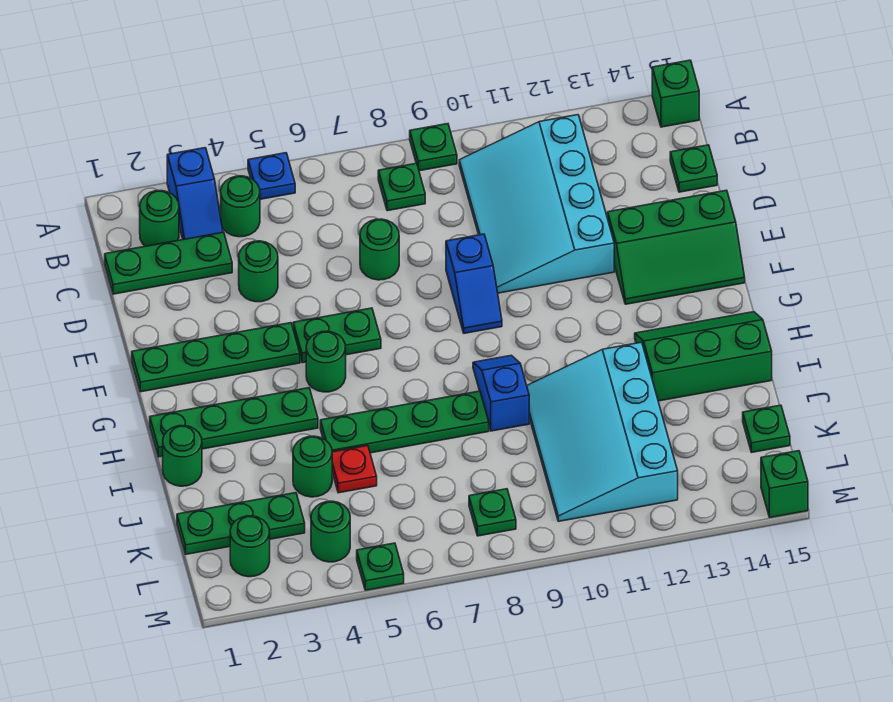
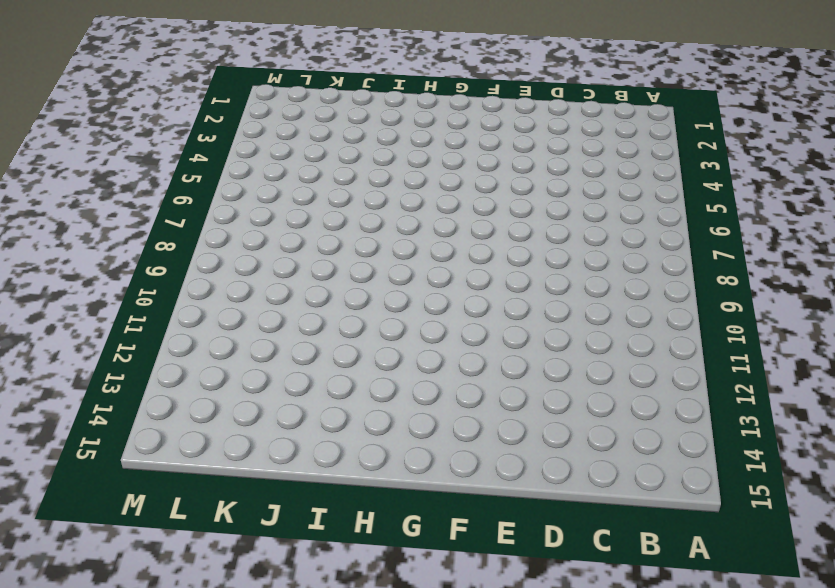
none -> blue slope A3:B3 level 1 top A
none -> blue plate A5 level 1
none -> green plate A9 level 1
none -> green brick A15 level 1

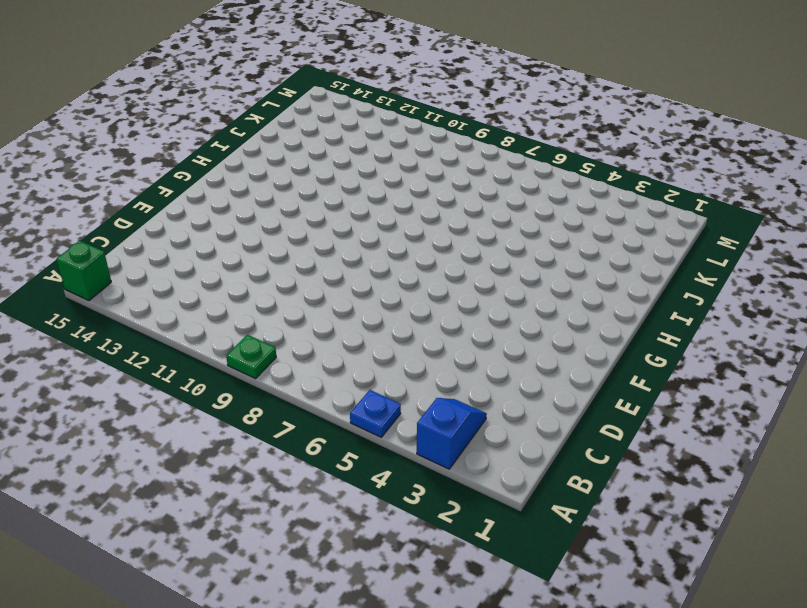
none -> green round brick B2 level 1
none -> green round brick B4 level 1
none -> green plate B8 level 1
none -> cyan slope B10:E12 level 1 top 12

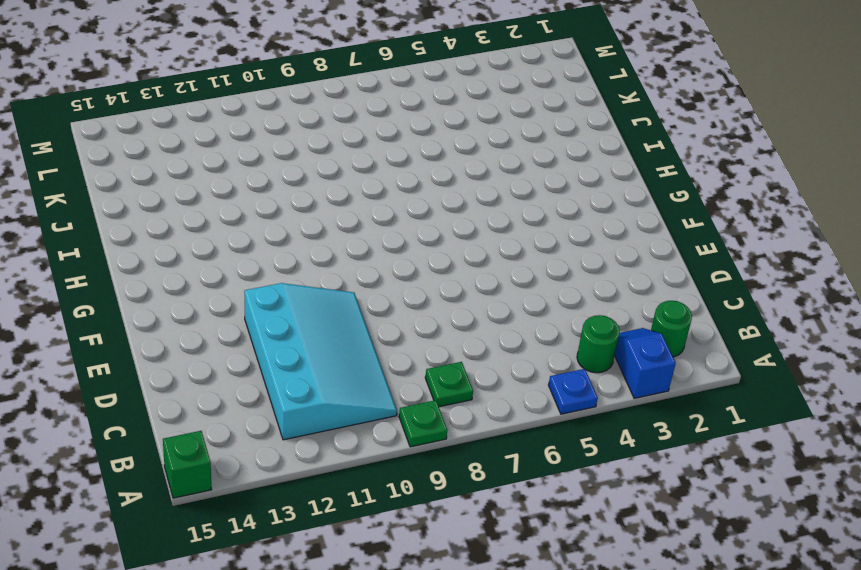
none -> green plate C1:C3 level 1
none -> green plate C15 level 1
none -> green round brick D4 level 1
none -> green round brick D7 level 1

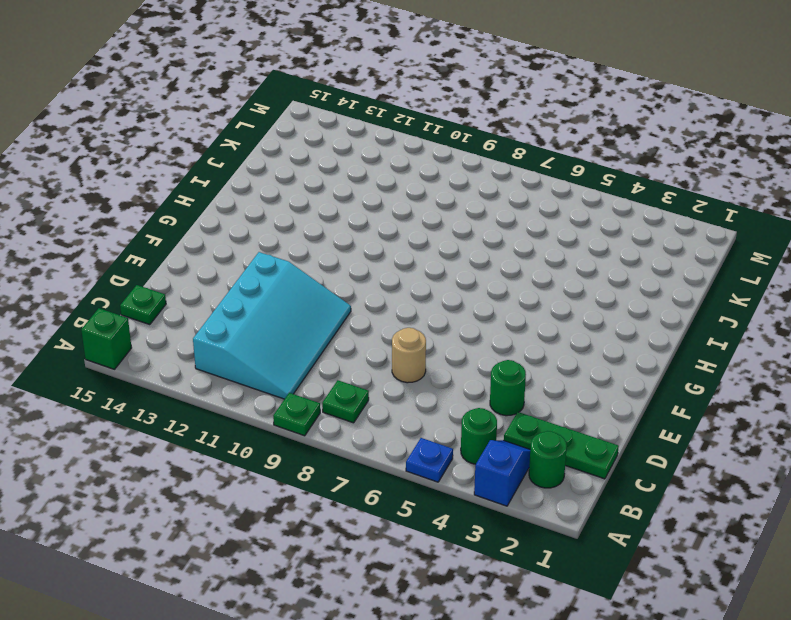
tan round brick D7 level 1 -> green round brick D7 level 1
none -> blue slope E9:F9 level 1 top E
none -> green slope E13:F15 level 1 top E
none -> green plate F1:F4 level 1
none -> green plate F5:F6 level 1

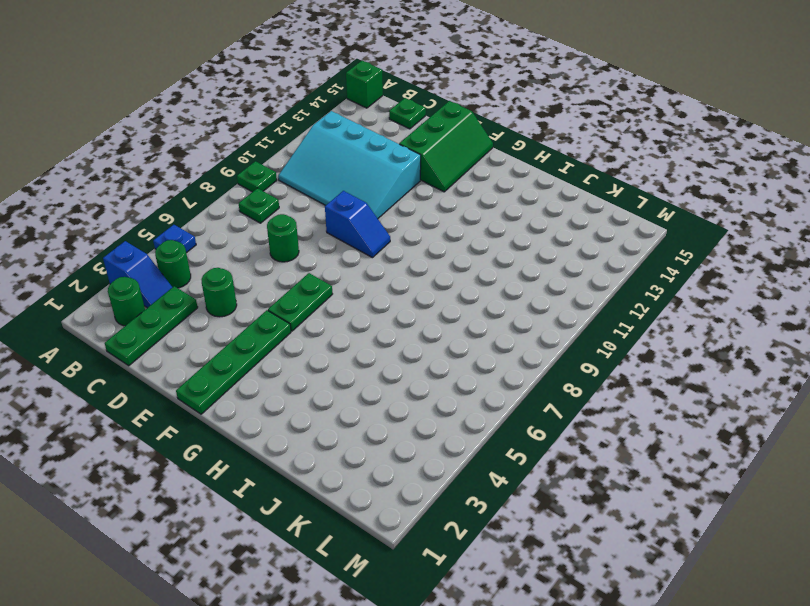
none -> green round brick G5 level 1
none -> green plate H1:H4 level 1
none -> blue slope H9:I9 level 1 top I
none -> green slope H13:I15 level 1 top I

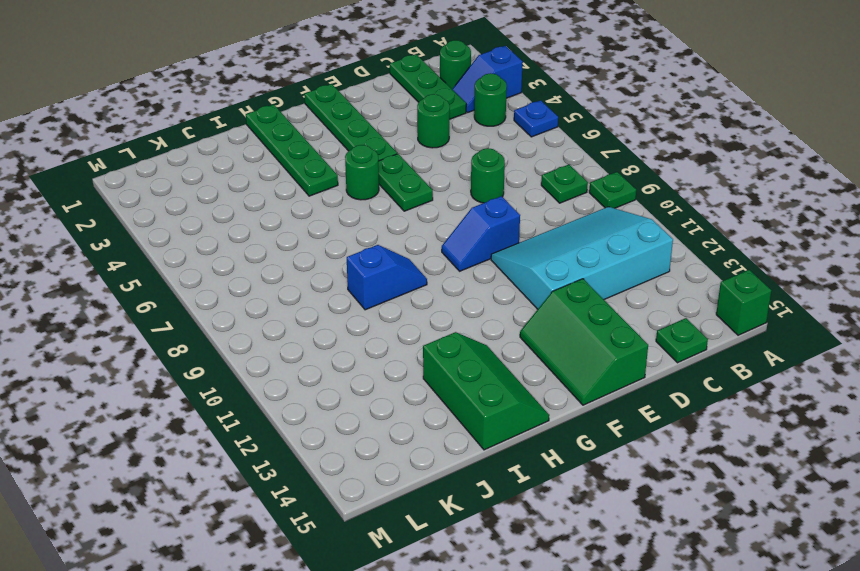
none -> green round brick I1 level 1
none -> green plate I5:I8 level 1
none -> cyan slope I10:L12 level 1 top 12
none -> green round brick J4 level 1

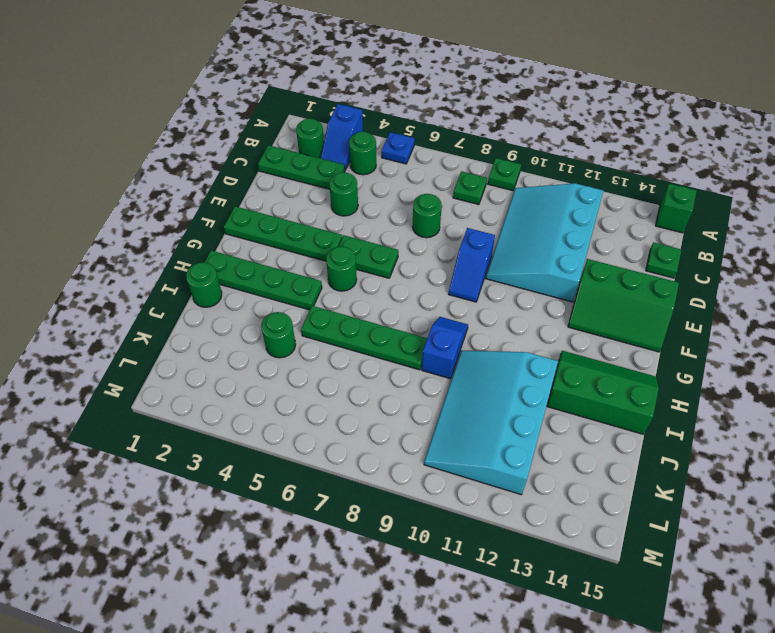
none -> red plate J5 level 1
none -> green plate K1:K3 level 1
none -> green plate K15 level 1
none -> green round brick L2 level 1

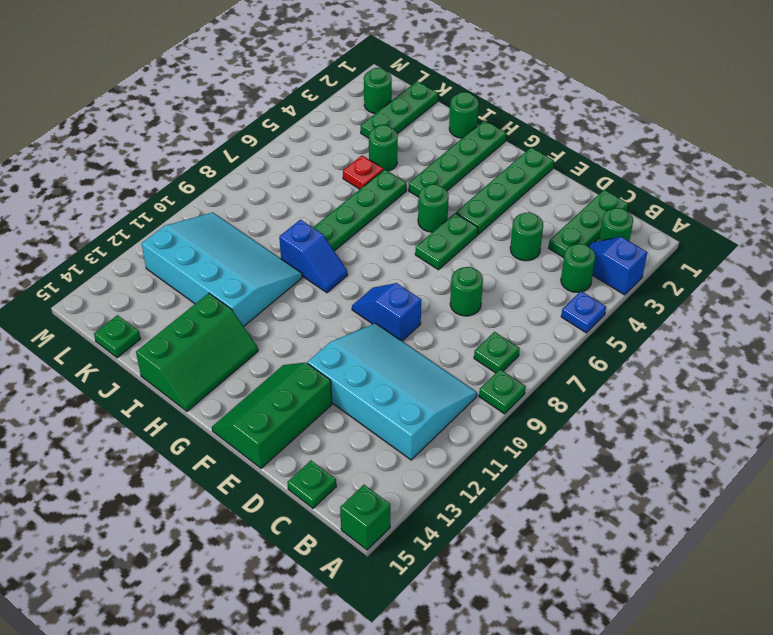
none -> green round brick L4 level 1
none -> green plate L8 level 1
none -> green plate M5 level 1
none -> green brick M15 level 1

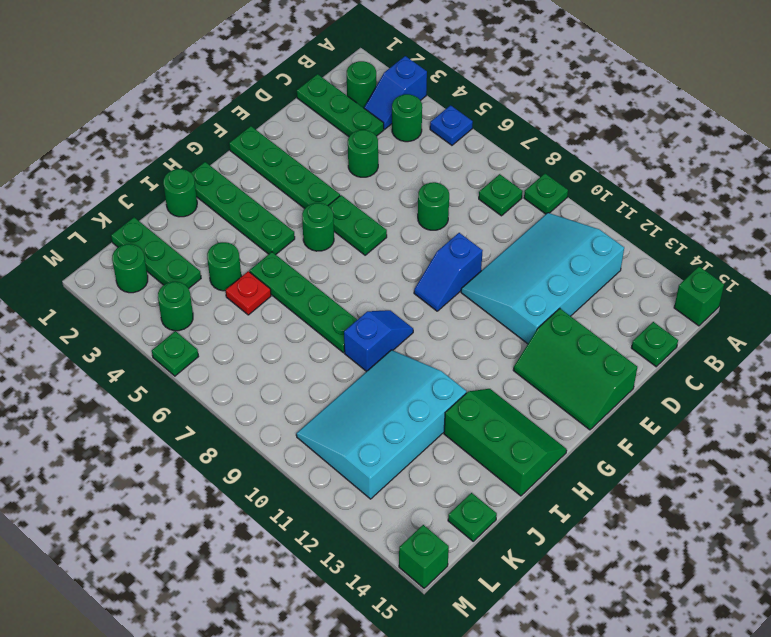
none -> green plate L8 level 1

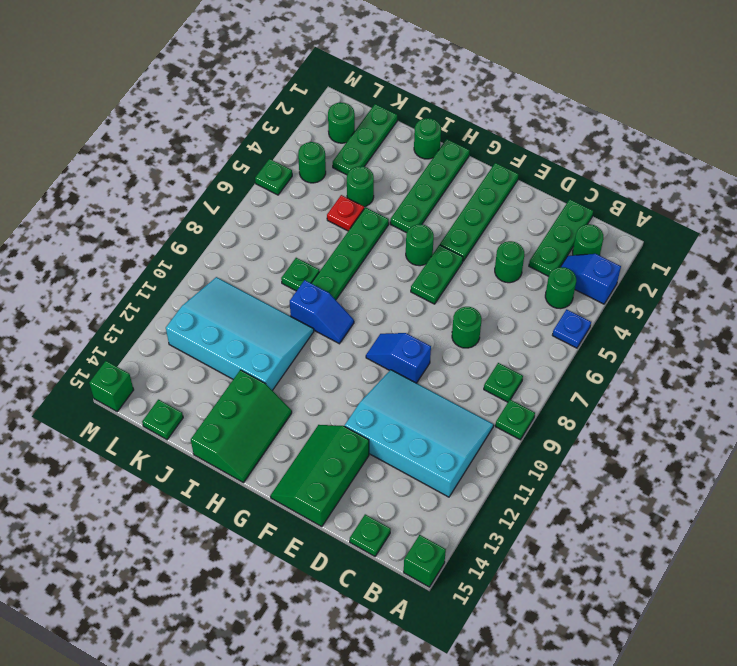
green plate J8 level 1 -> green plate L8 level 1

